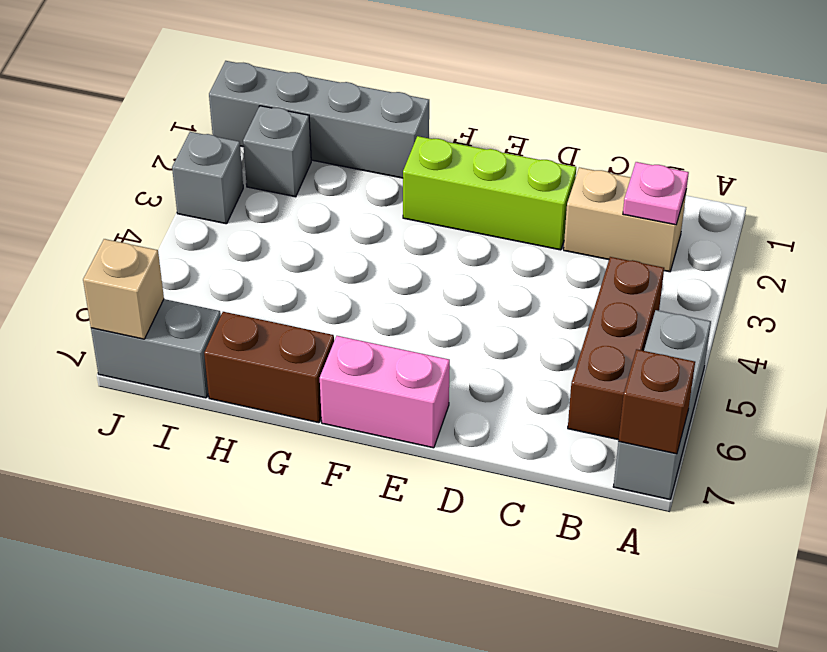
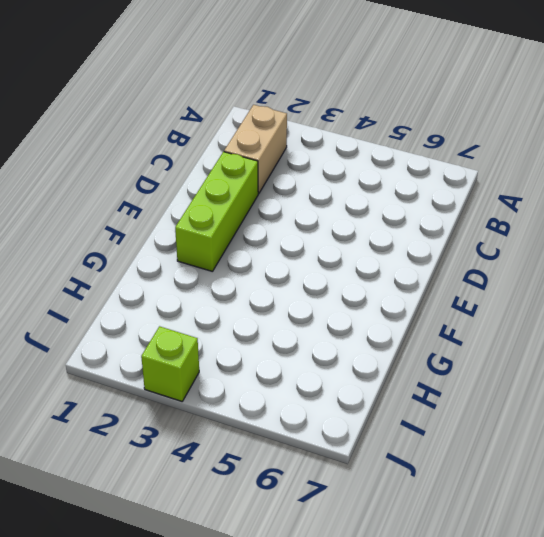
lime brick J3 level 1 -> grey brick J3 level 1
none -> grey brick A5:A7 level 1
none -> brown brick B4:B6 level 1
none -> pink brick E7:F7 level 1

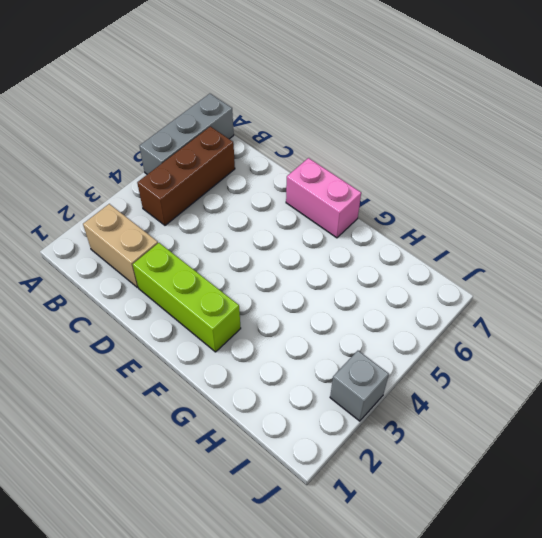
none -> grey brick G1:J1 level 1
none -> brown brick G7:H7 level 1
none -> grey brick I2 level 1

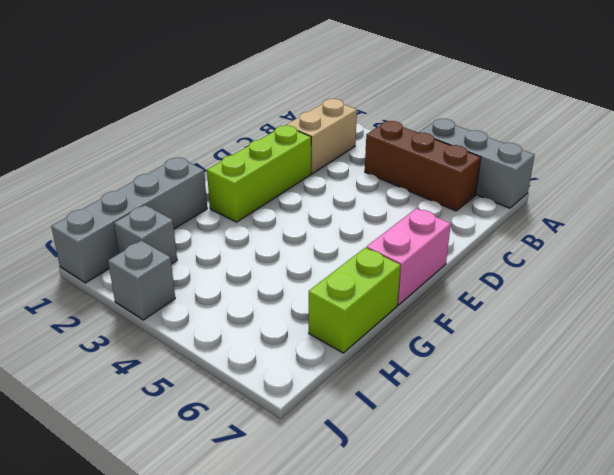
lime brick G7:H7 level 1 -> brown brick G7:H7 level 1
none -> grey brick I7:J7 level 1
none -> brown brick A7 level 2
none -> pink plate B2 level 2

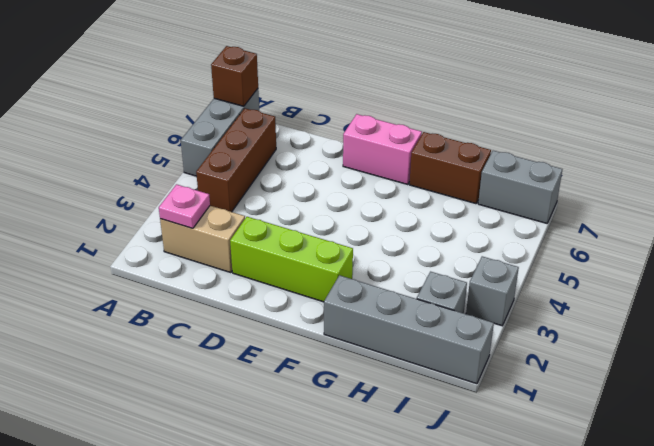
none -> tan brick J7 level 2

